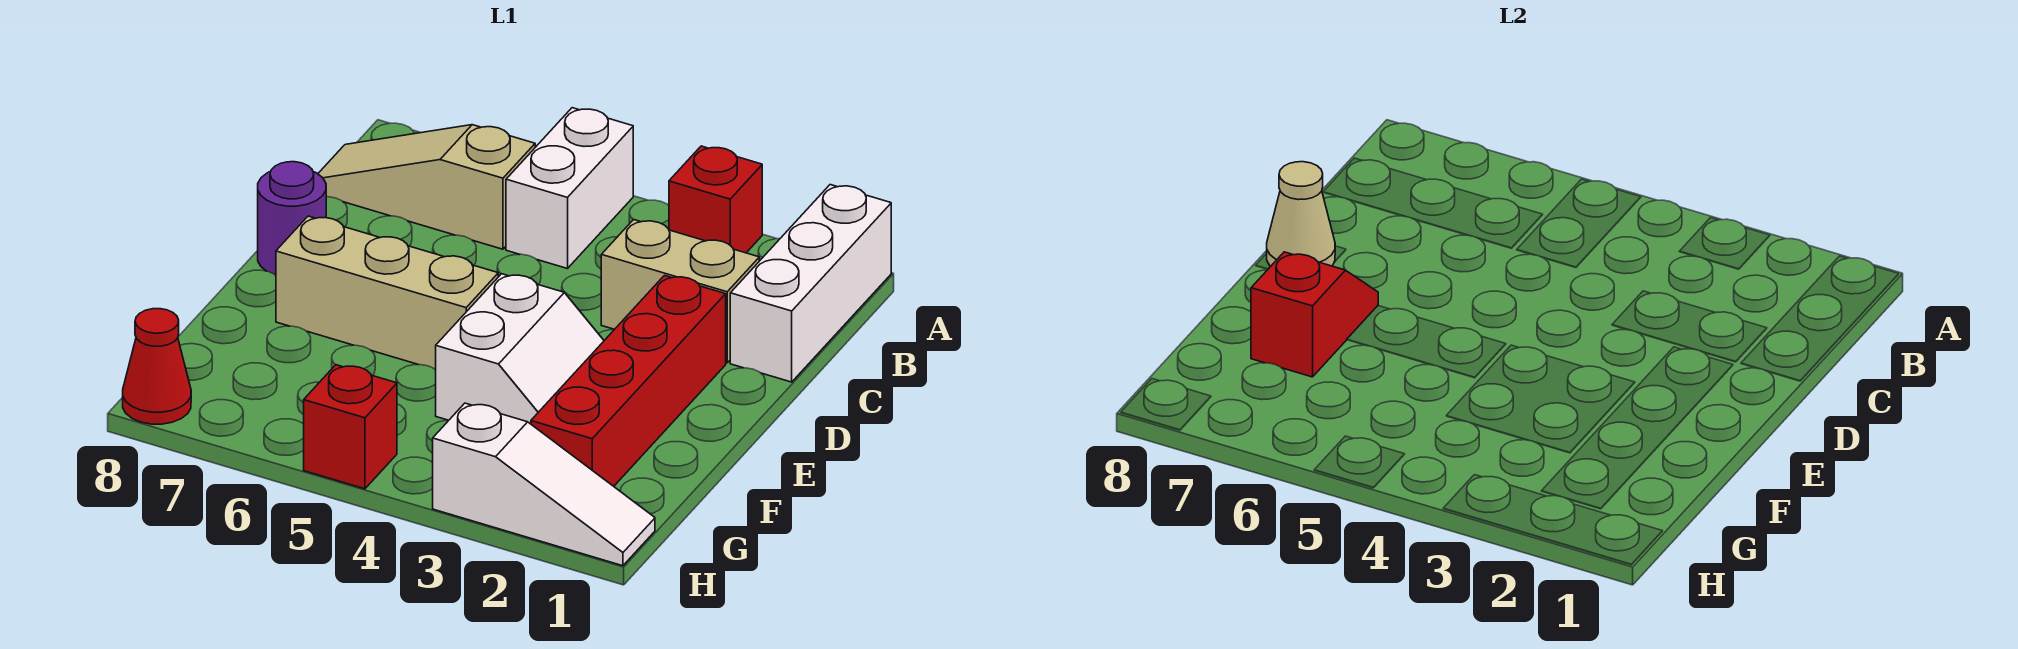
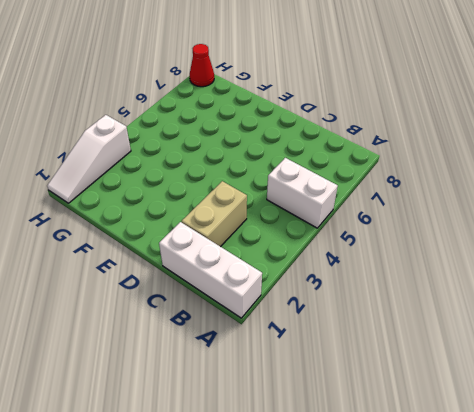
none -> red brick A3 level 1
none -> tan slope B6:B8 level 1 top 6
none -> red brick D2:G2 level 1

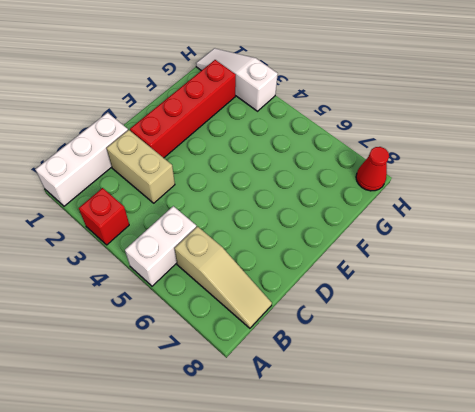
none -> purple round brick D8 level 1
none -> white slope E3:F4 level 1 top 4
none -> tan brick E5:E7 level 1

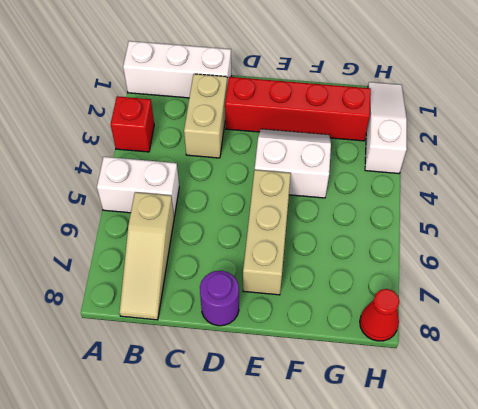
none -> red brick H5 level 1
none -> tan cone D8 level 2
none -> red slope E7:F7 level 2 top F

